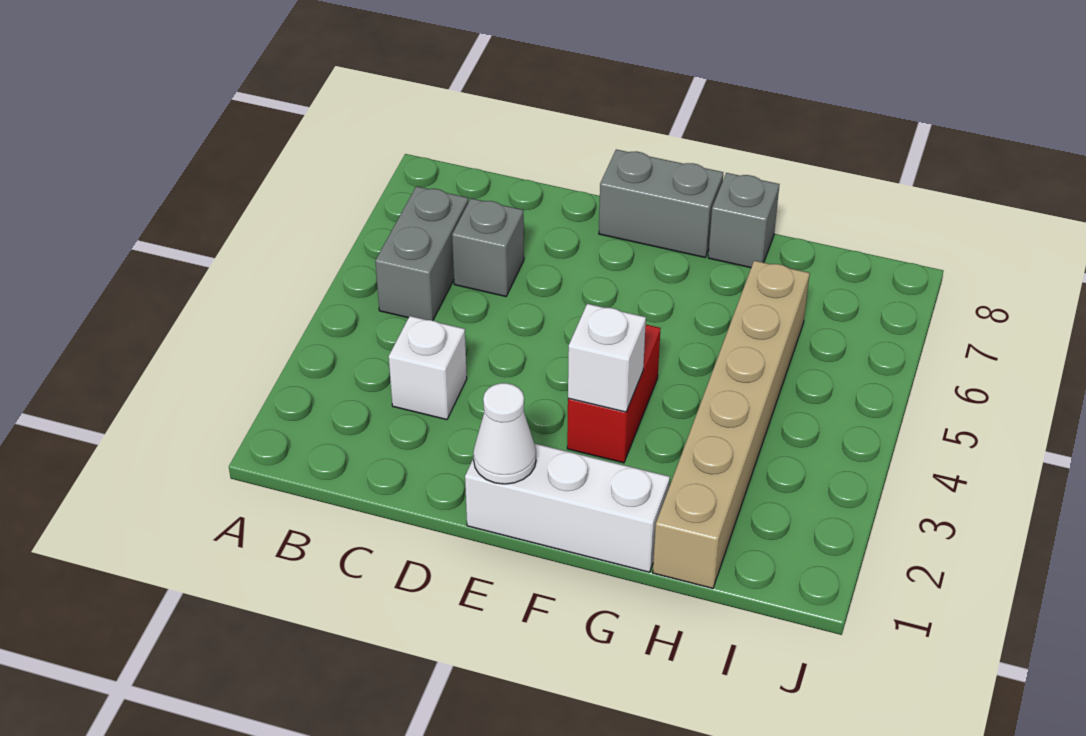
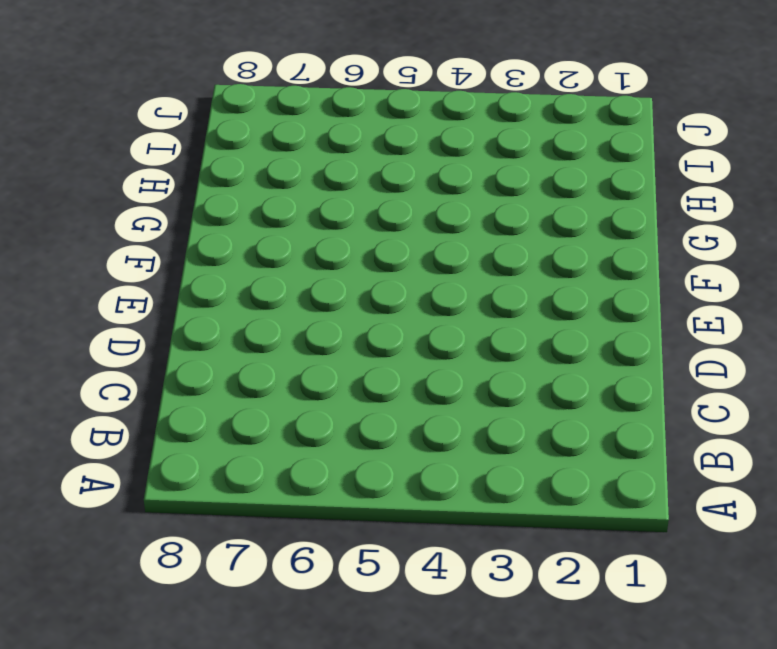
none -> grey brick B5:B6 level 1
none -> white brick C3 level 1

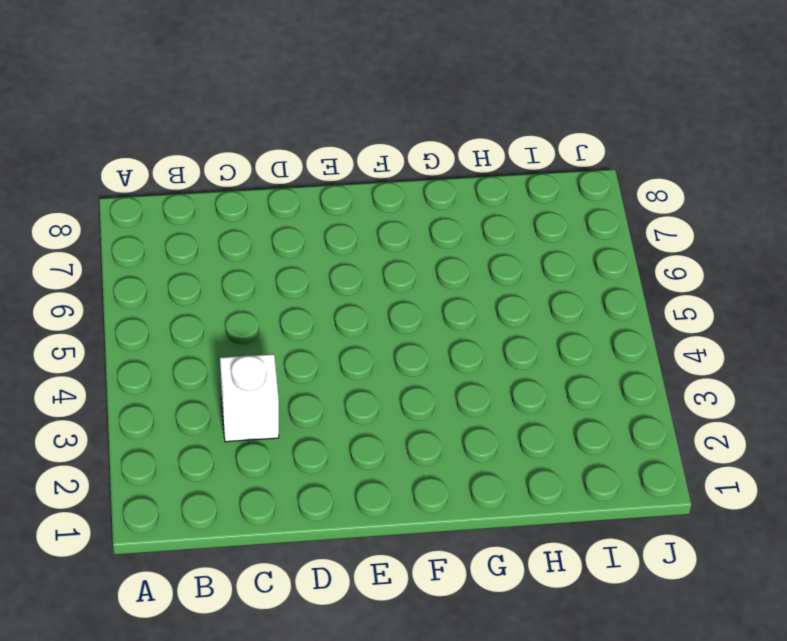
none -> grey brick B5:B6 level 1
none -> grey brick C6 level 1

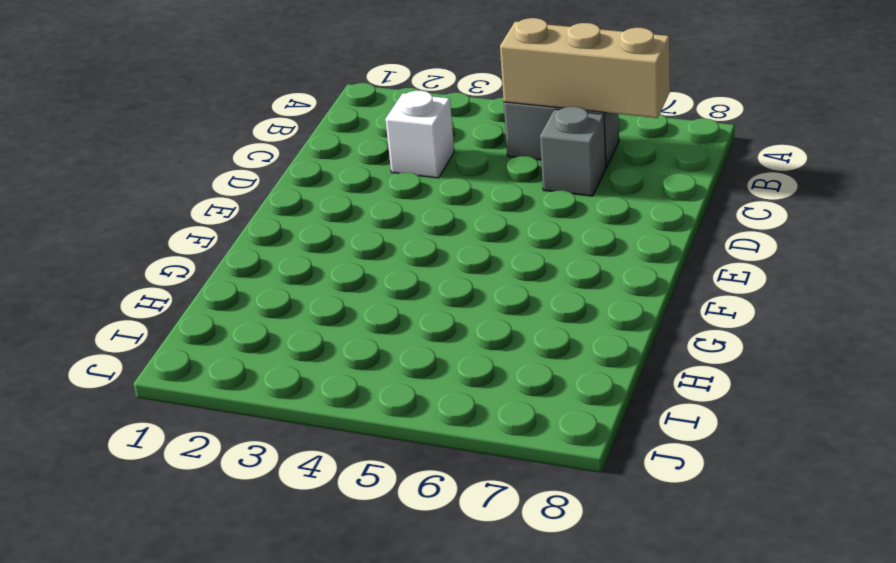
tan brick B5:B7 level 2 -> none
none -> white brick E1:G1 level 1
none -> grey brick E8:F8 level 1

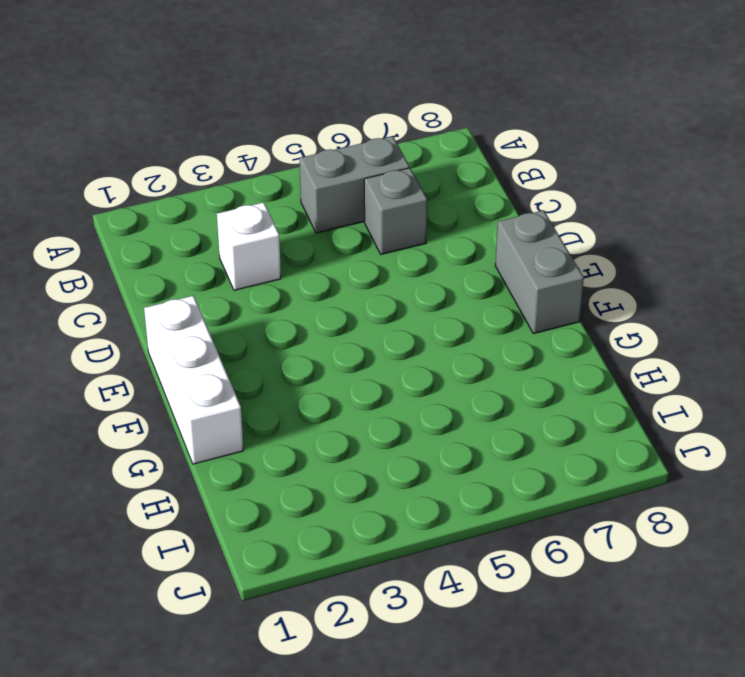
none -> red brick F3:F4 level 1
none -> grey brick G8 level 1

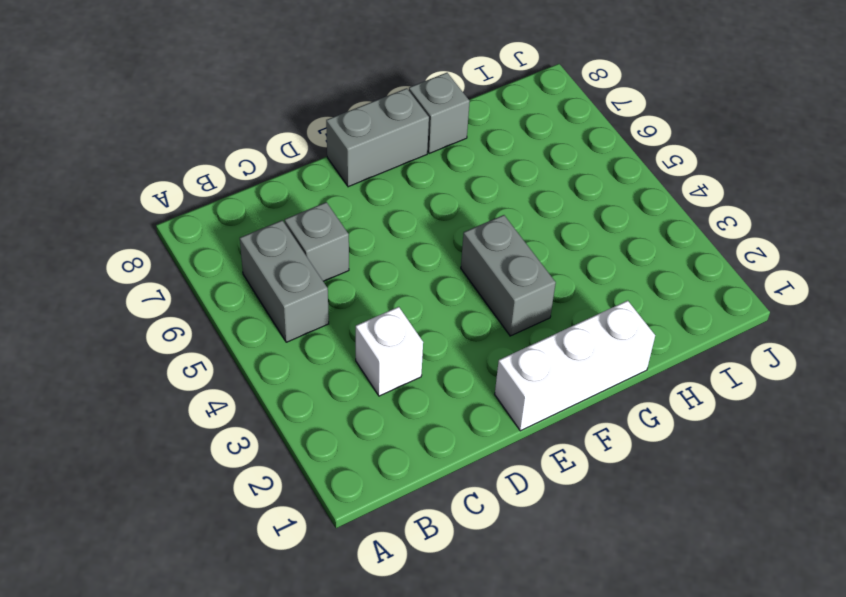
grey brick F3:F4 level 1 -> red brick F3:F4 level 1
none -> tan brick H1:H6 level 1
none -> white cone E1 level 2

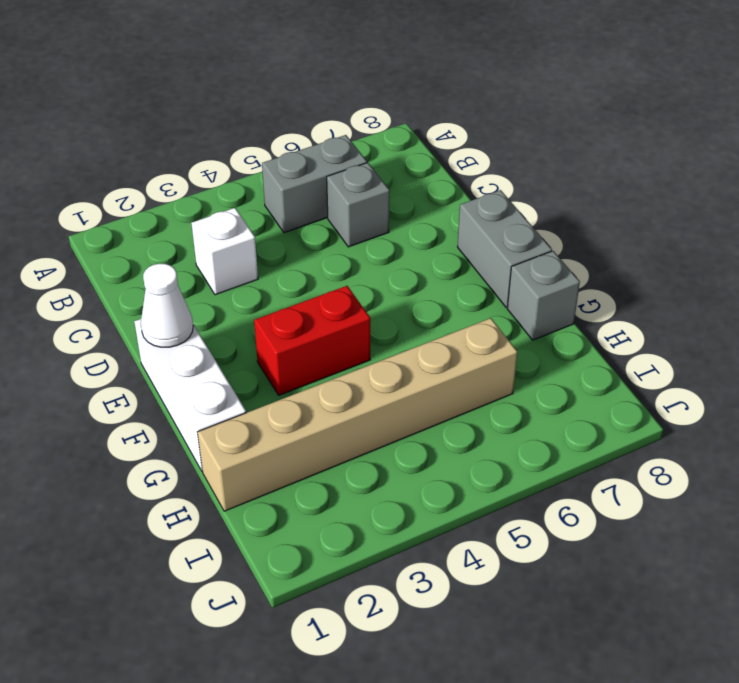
none -> white brick F3 level 2

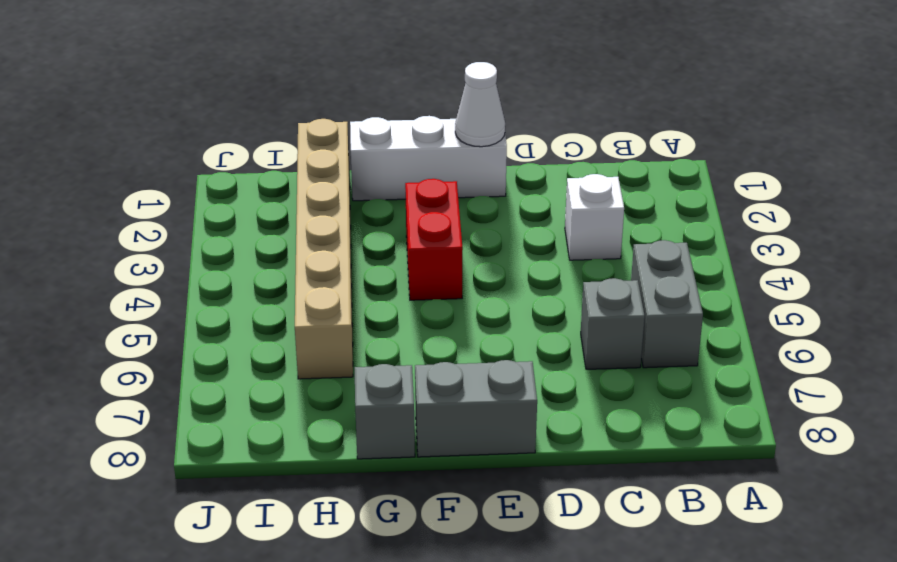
none -> white brick F3 level 2

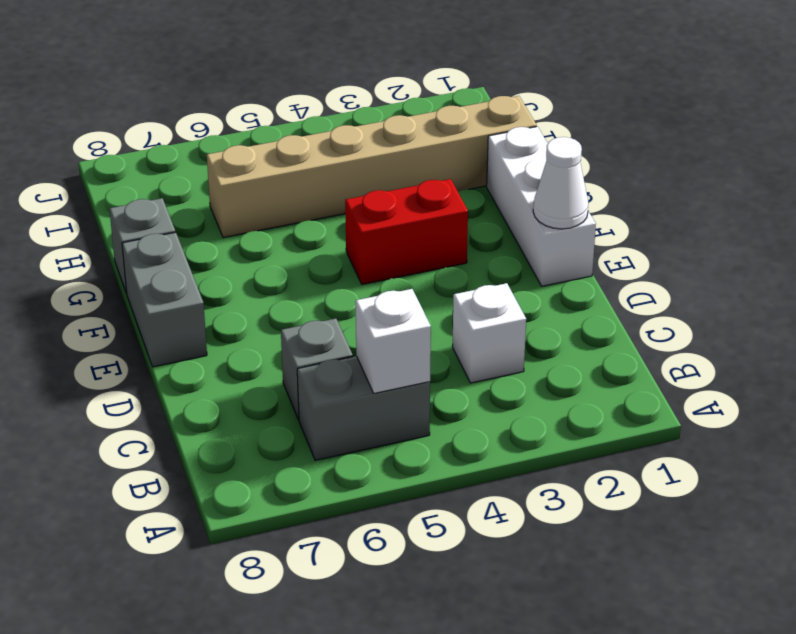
white brick B5 level 2 -> white brick F3 level 2

